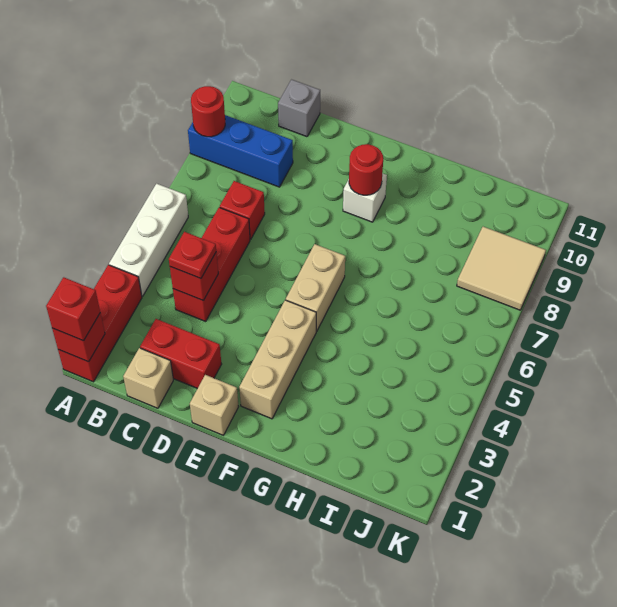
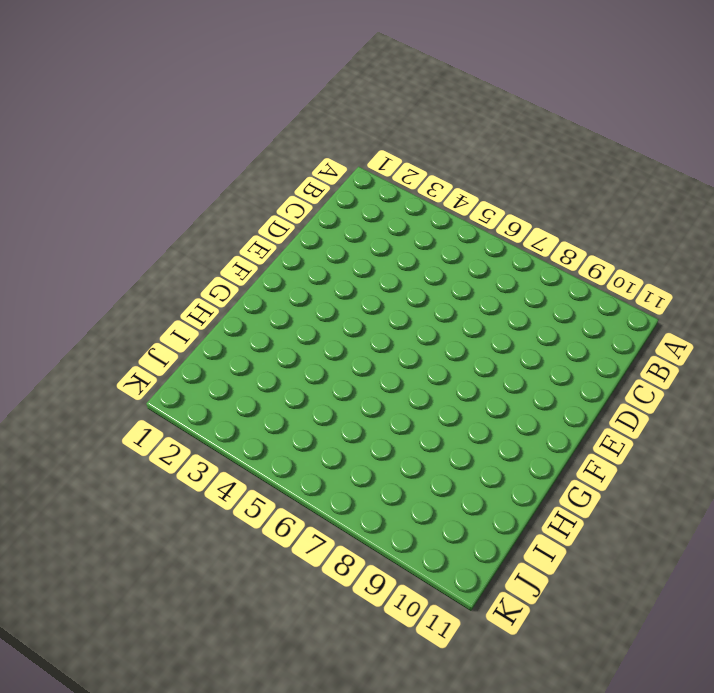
none -> red brick A1:A3 level 1
none -> white brick A4:A6 level 1
none -> blue brick A9:C9 level 1

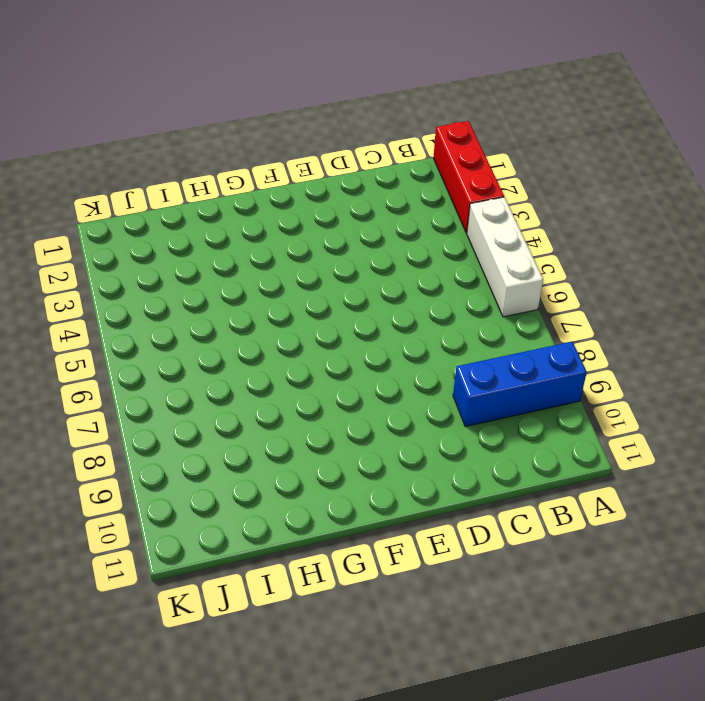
none -> tan brick C1 level 1
none -> red brick C2:D2 level 1
none -> red brick C4:C6 level 1

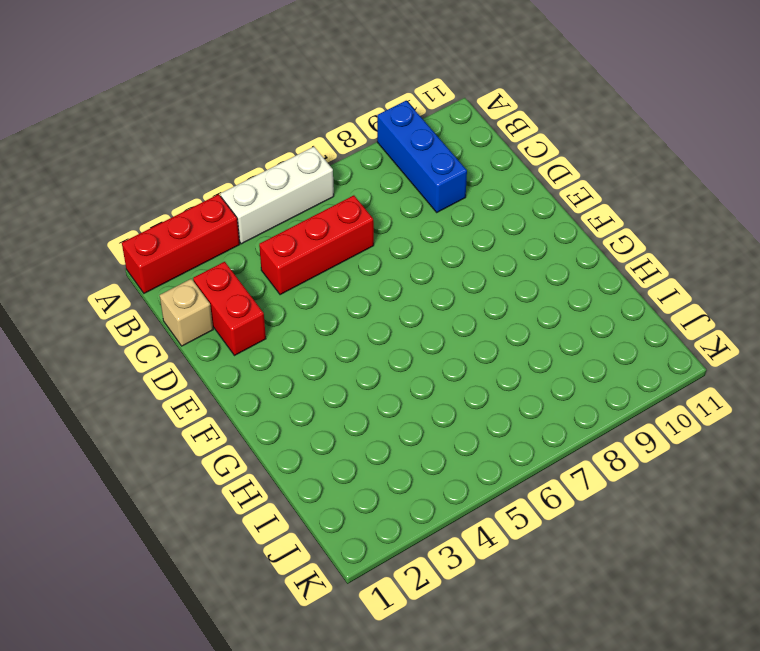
none -> red brick C7 level 1
none -> grey brick C11 level 1
none -> tan brick E1 level 1

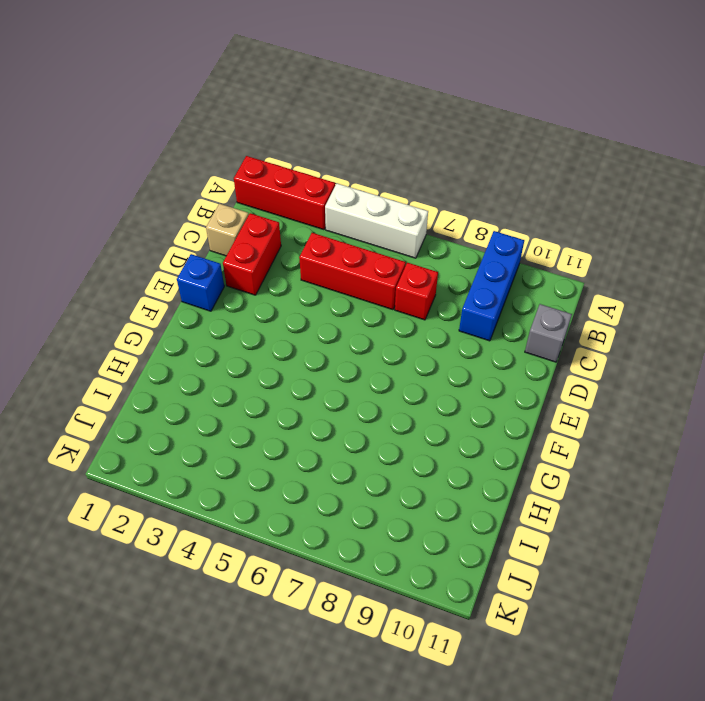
blue brick E1 level 1 -> tan brick E1 level 1
none -> tan brick F2:F4 level 1
none -> tan brick F5:F6 level 1
none -> white brick F9 level 1

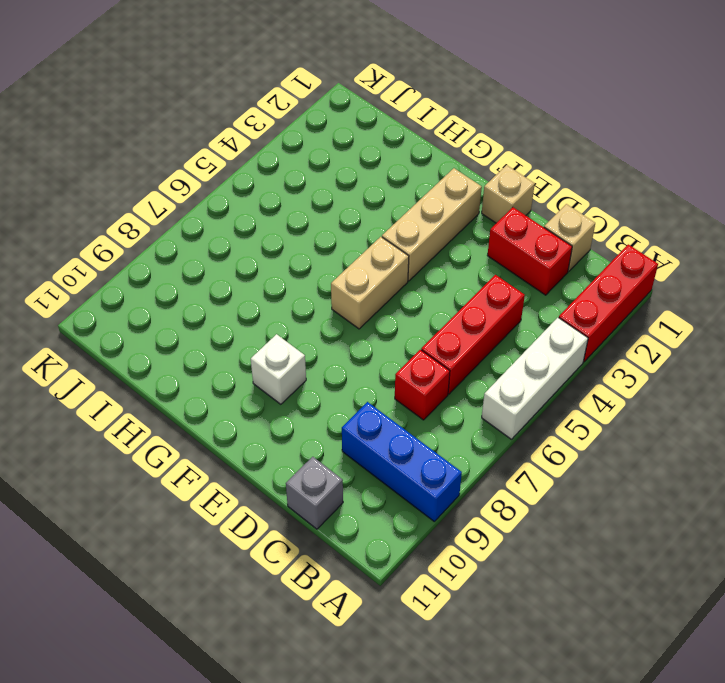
none -> tan tile J8:K9 level 1
none -> red brick A1 level 2
none -> red round brick A9 level 2

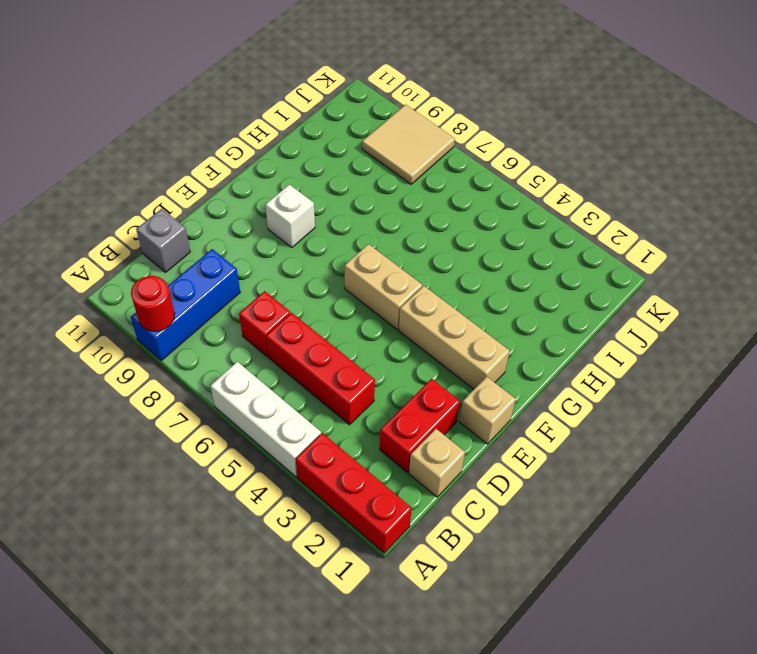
none -> red brick A1 level 2
none -> red brick C4 level 2
none -> red round brick F9 level 2

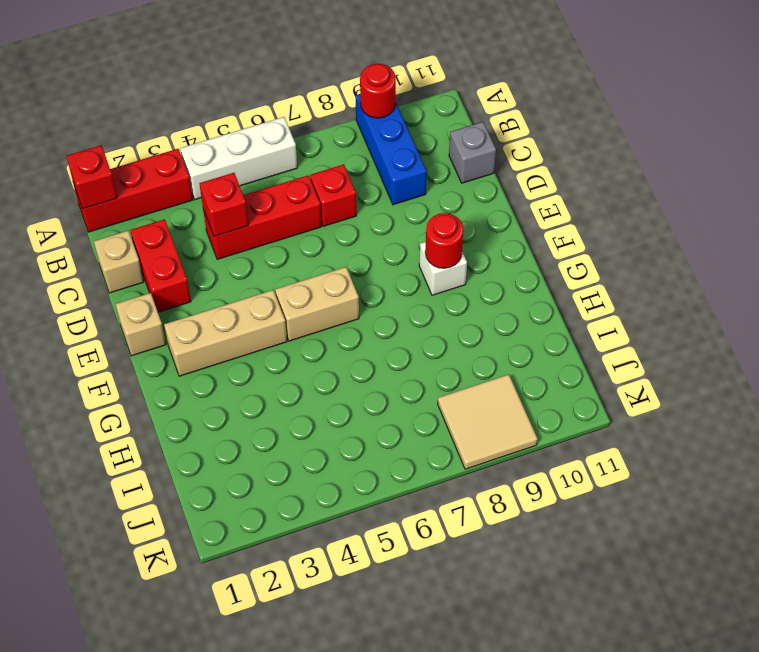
none -> red brick A1 level 3
none -> red plate C4 level 3

